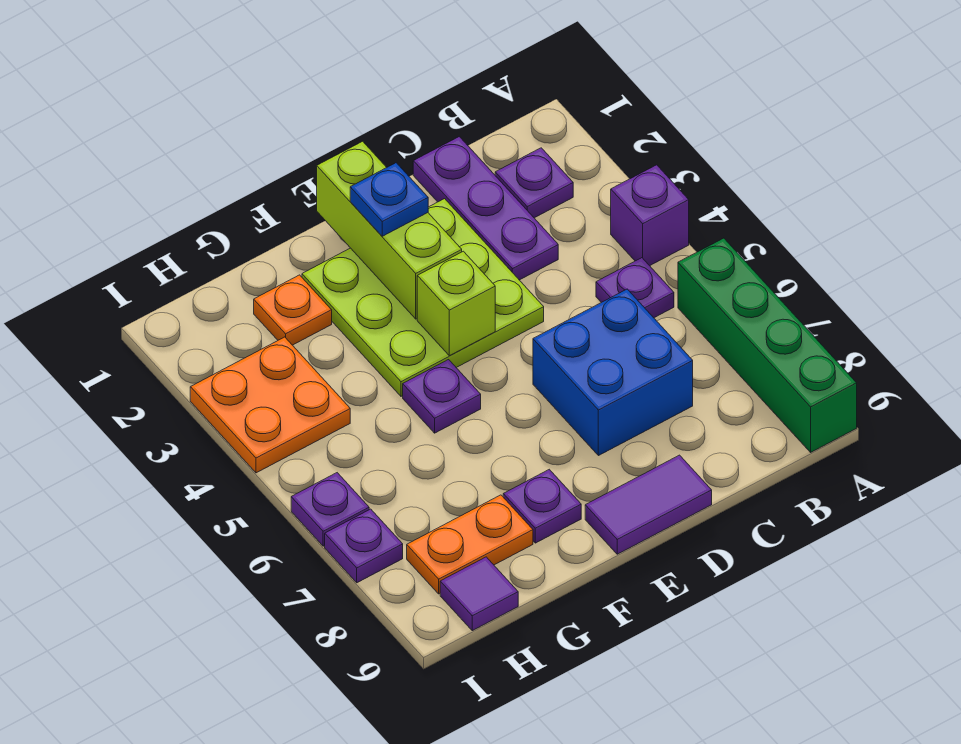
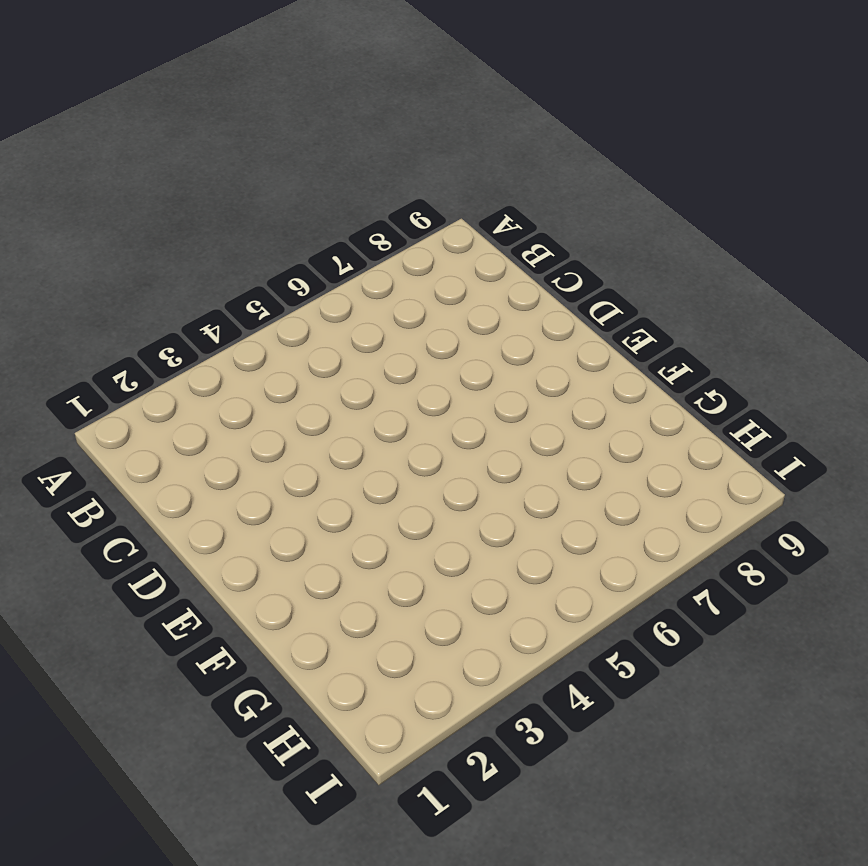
none -> purple brick A4 level 1
none -> green brick A6:A9 level 1
none -> purple plate B2 level 1

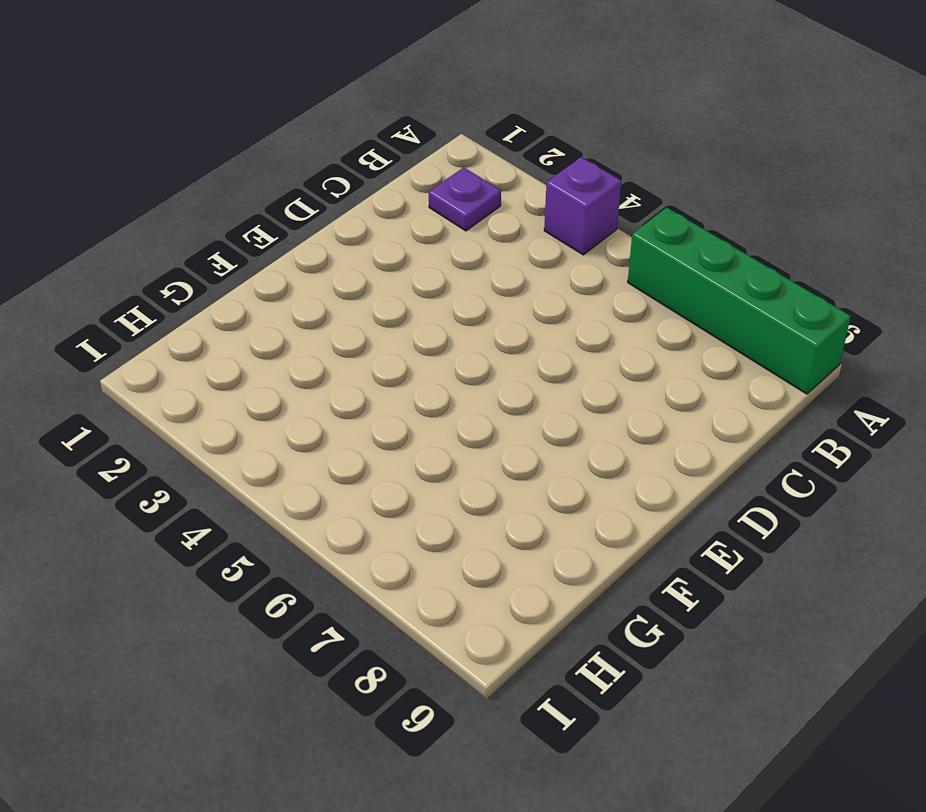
none -> purple plate B5 level 1
none -> purple plate C1:C3 level 1
none -> blue brick C6:D7 level 1

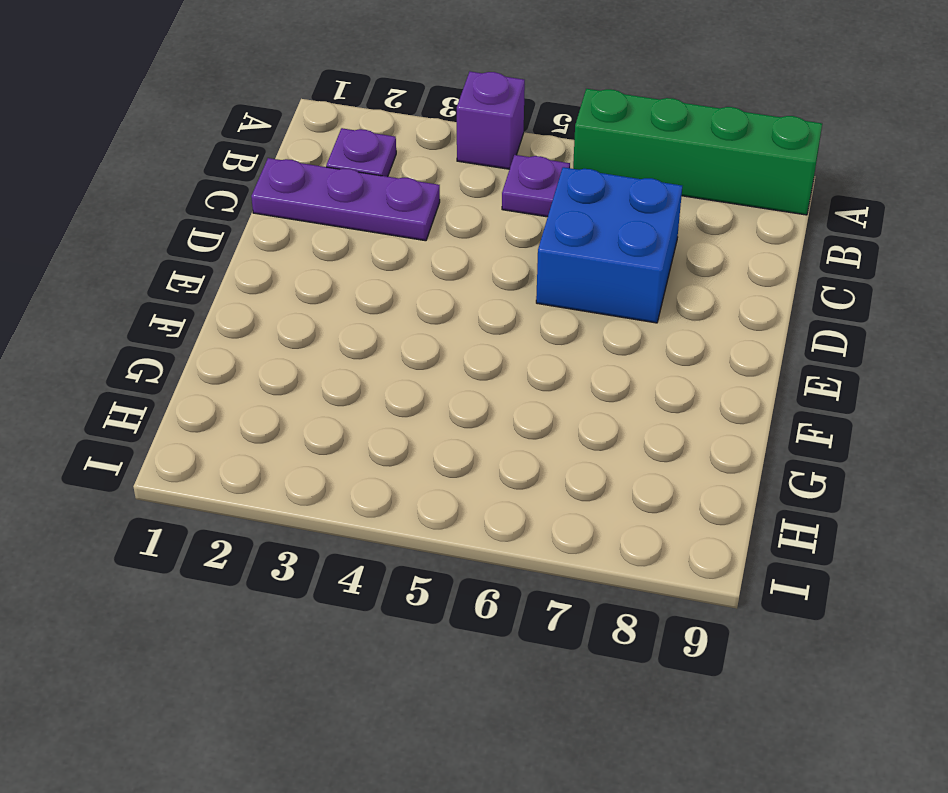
none -> lime plate D2:F4 level 1
none -> purple tile D9:E9 level 1
none -> purple plate F5 level 1

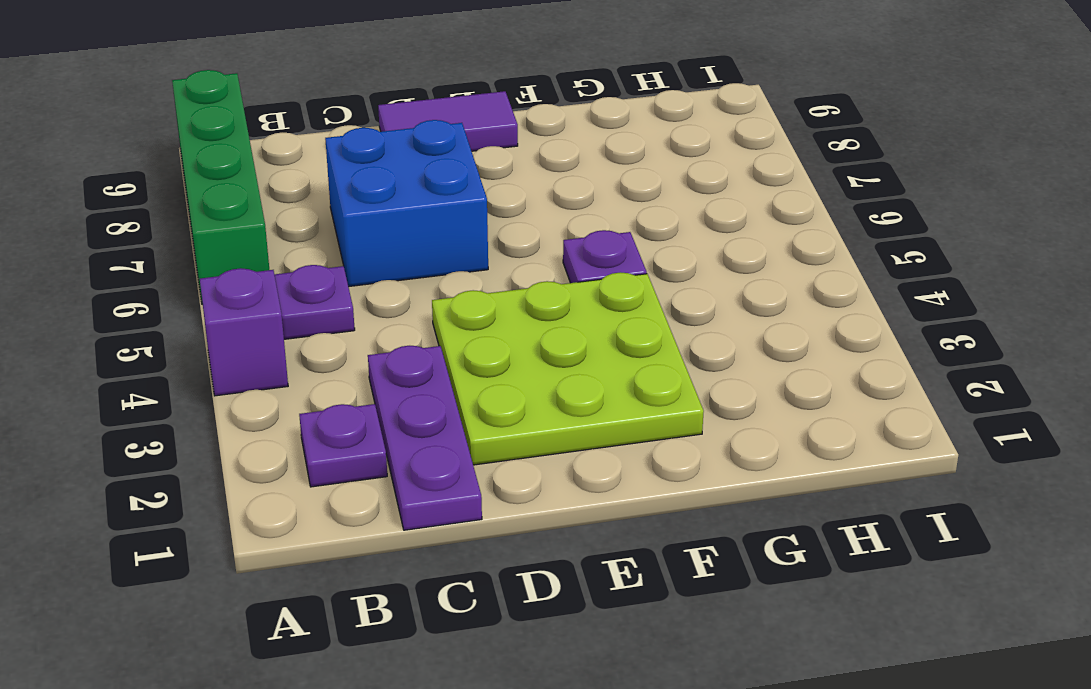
none -> purple plate F8 level 1
none -> orange plate G2 level 1
none -> orange plate G8:H8 level 1

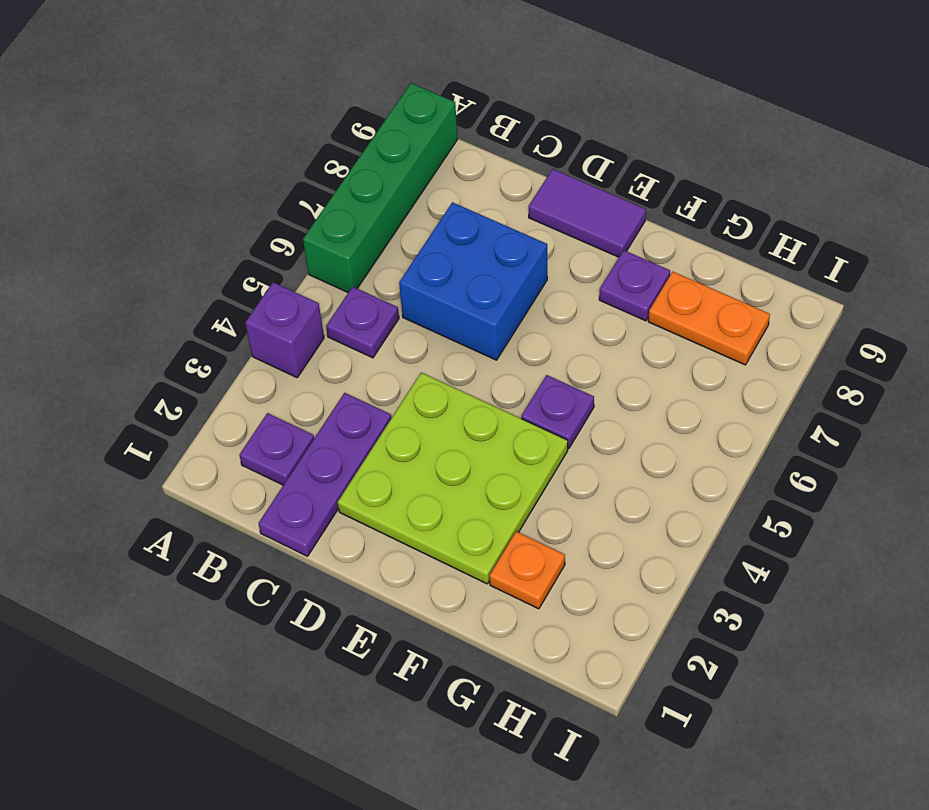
none -> orange plate H3:I4 level 1
none -> purple tile H9 level 1
none -> purple plate I6 level 1

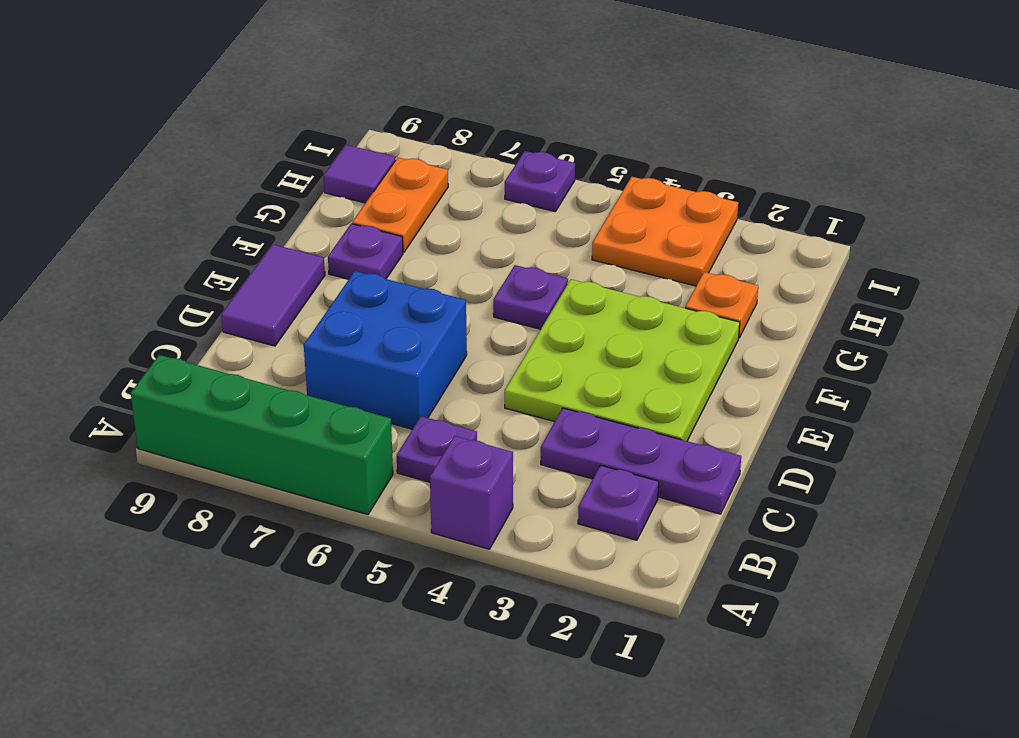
none -> purple plate I7 level 1
none -> lime brick E1:E3 level 2
none -> lime brick E4 level 2

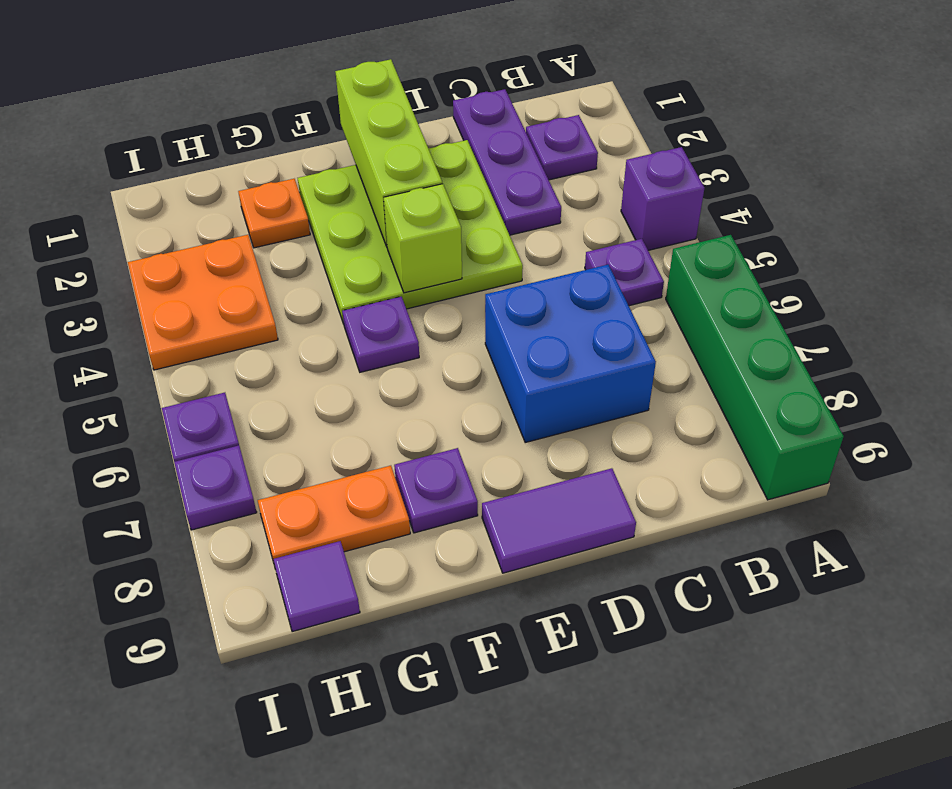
none -> blue plate E2 level 3

